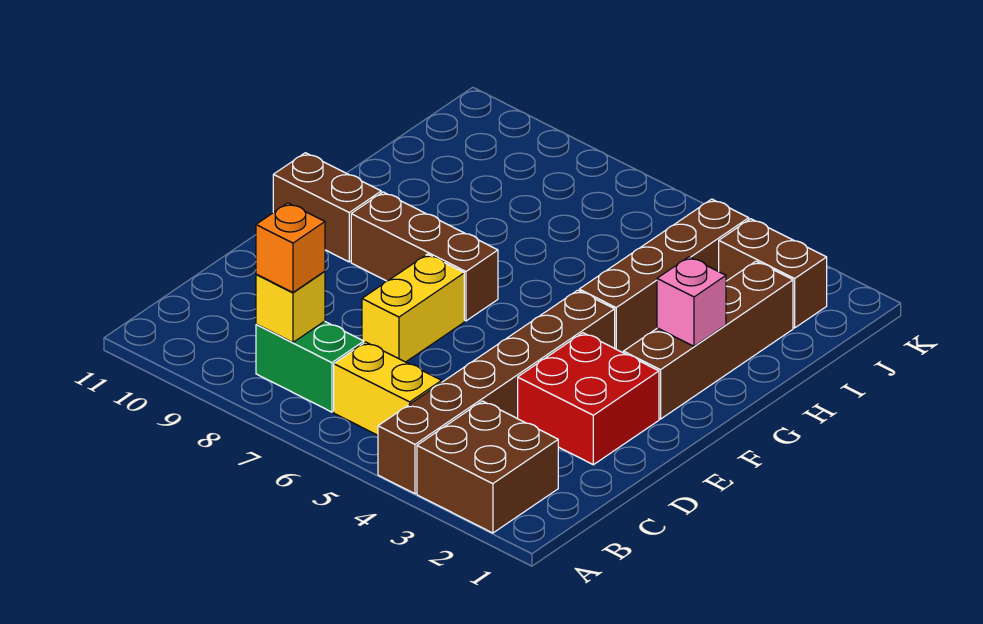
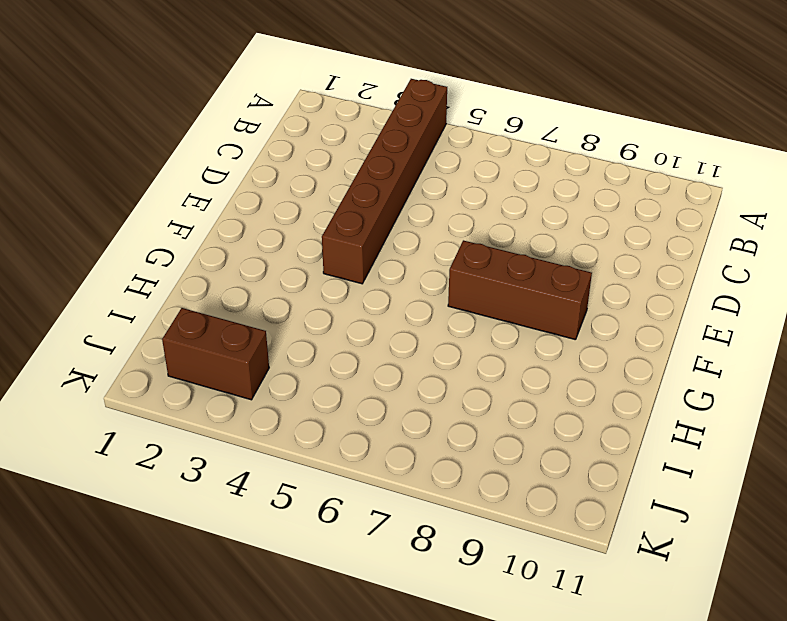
none -> brown brick A2:B3 level 1
none -> yellow brick B5:B6 level 1
none -> green brick B7:B8 level 1

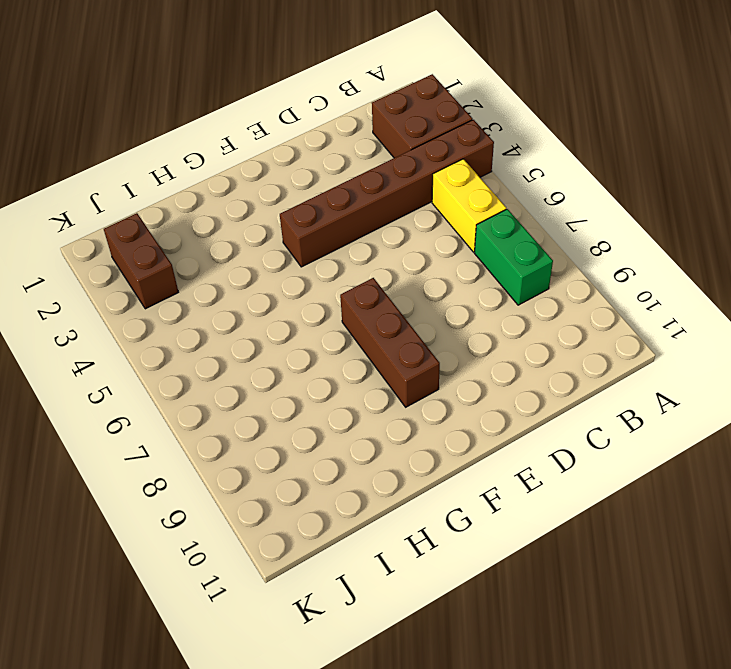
none -> red brick D2:E3 level 1
none -> yellow brick D7:E7 level 1
none -> brown brick F2:I2 level 1

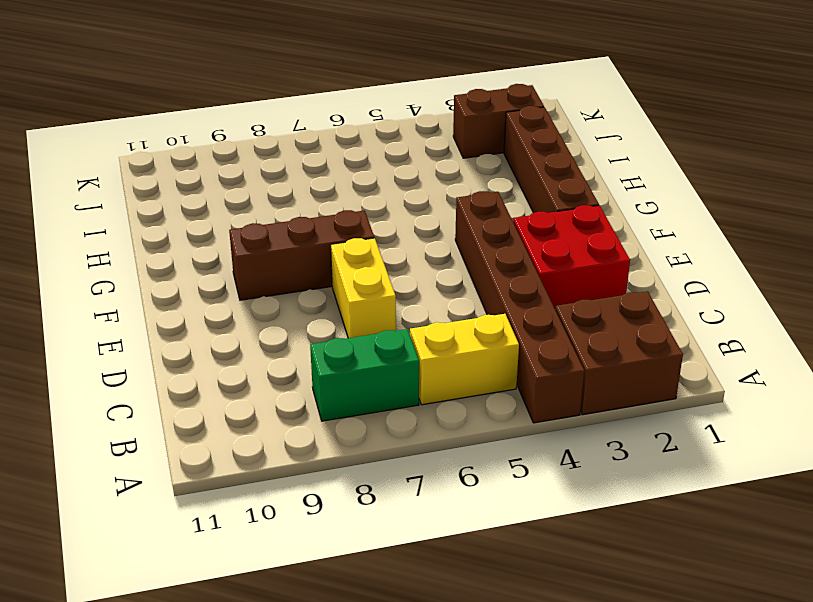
none -> brown brick F10:F11 level 1
none -> brown brick G4:J4 level 1
none -> yellow brick B8 level 2

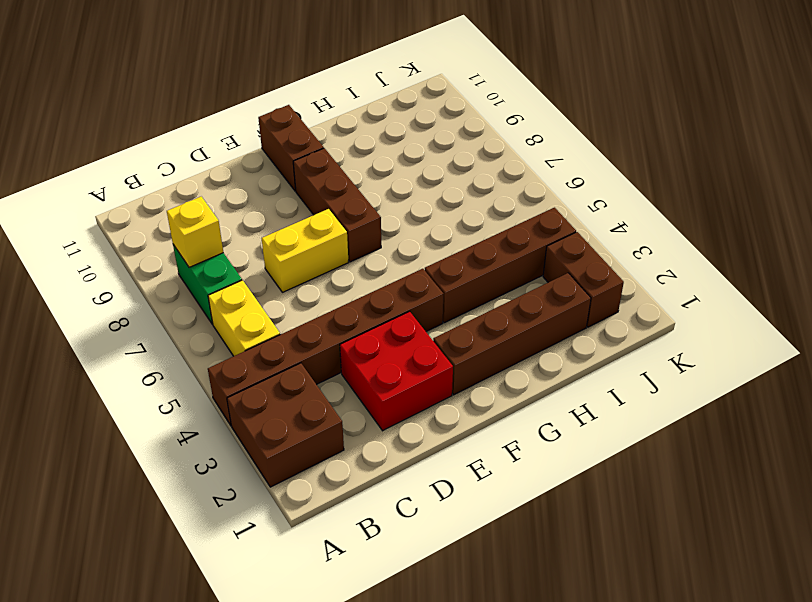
none -> pink brick G2 level 2
none -> orange brick B8 level 3

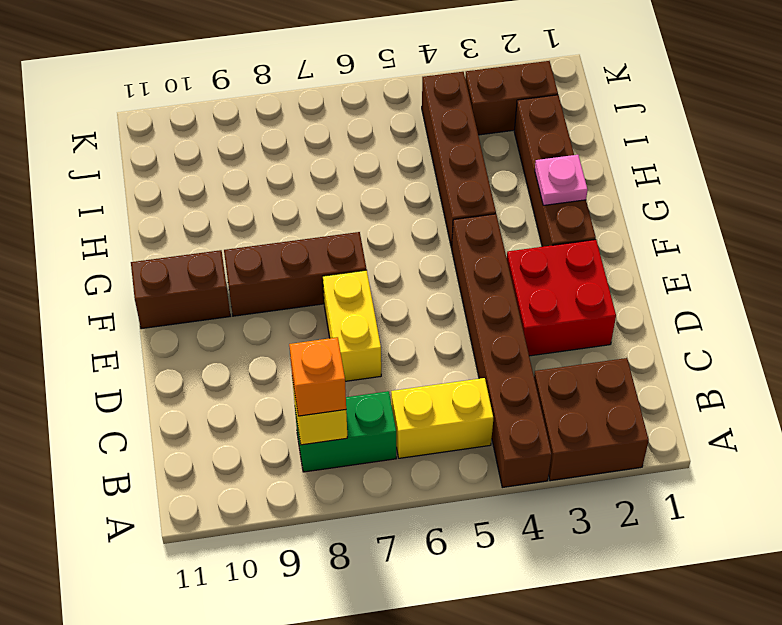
pink plate G2 level 2 -> pink brick G2 level 2

